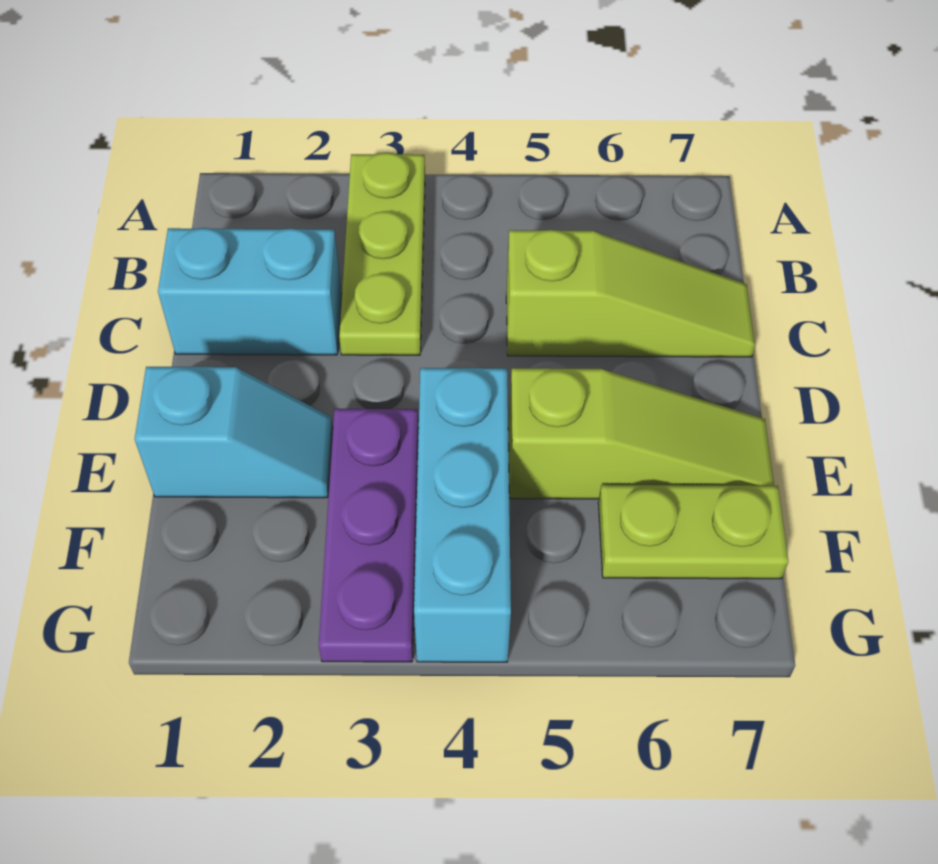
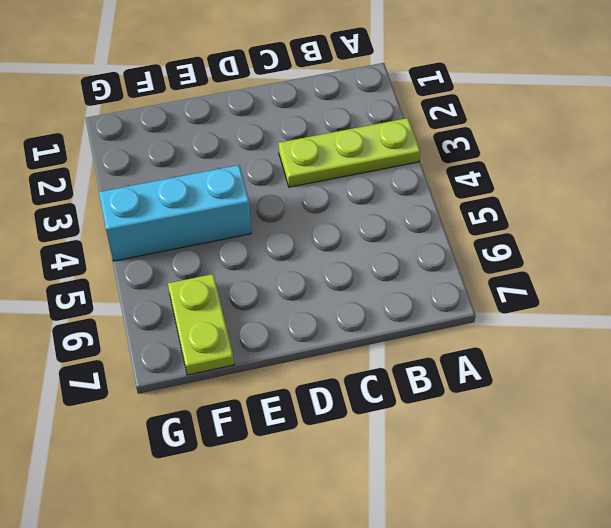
none -> cyan brick C1:C2 level 1
none -> lime slope C5:C7 level 1 top 5

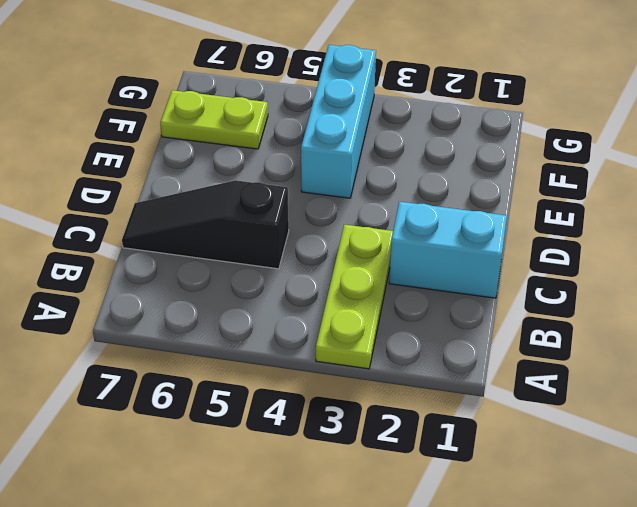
black slope C5:C7 level 1 top 5 -> lime slope C5:C7 level 1 top 5
none -> cyan slope E1:E2 level 1 top 1
none -> purple plate E3:G3 level 1

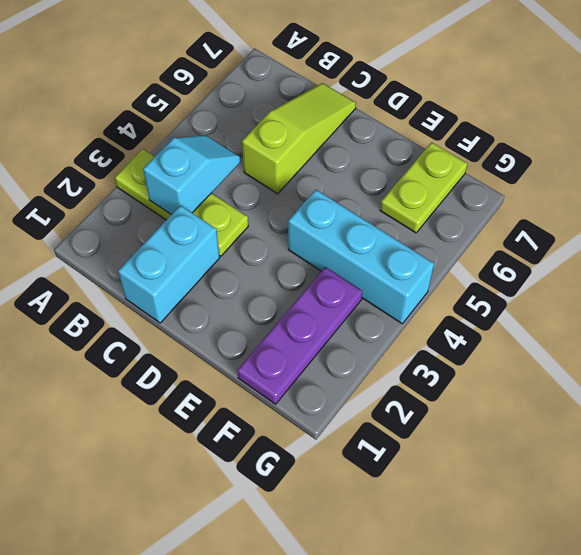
cyan slope B3:B4 level 2 top 3 -> cyan slope E1:E2 level 1 top 1
purple plate F1:F3 level 1 -> purple plate E3:G3 level 1
none -> lime slope E5:E7 level 1 top 5

